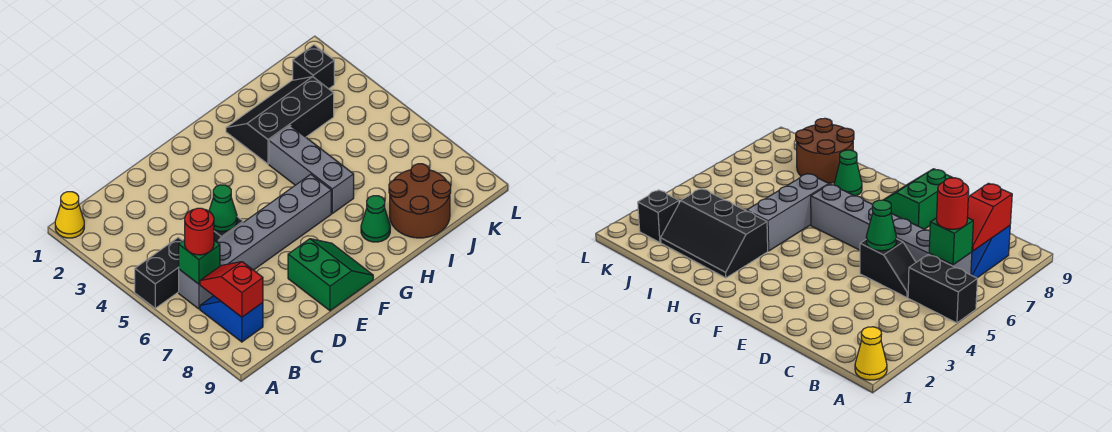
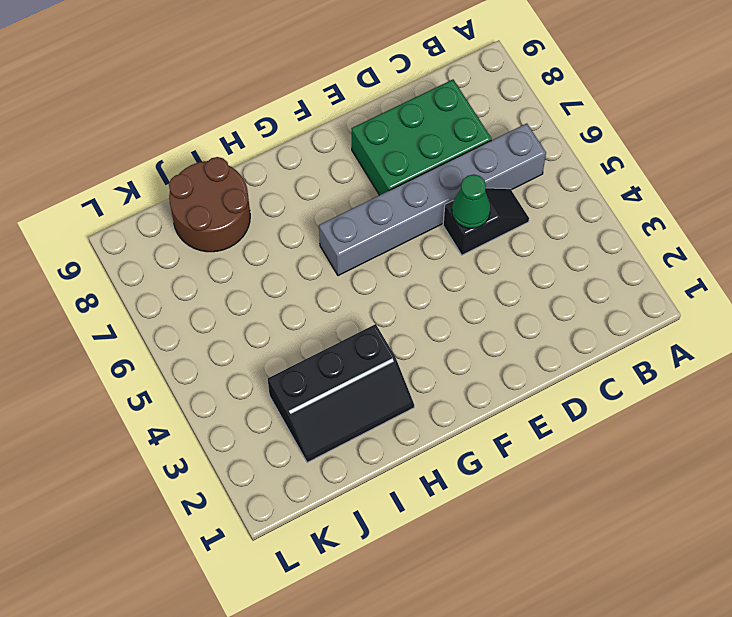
green brick C7:E8 level 1 -> green slope E8:F9 level 1 top E
none -> yellow cone A1 level 1
none -> black brick A5:B5 level 1
none -> blue slope B7:B8 level 1 top 8

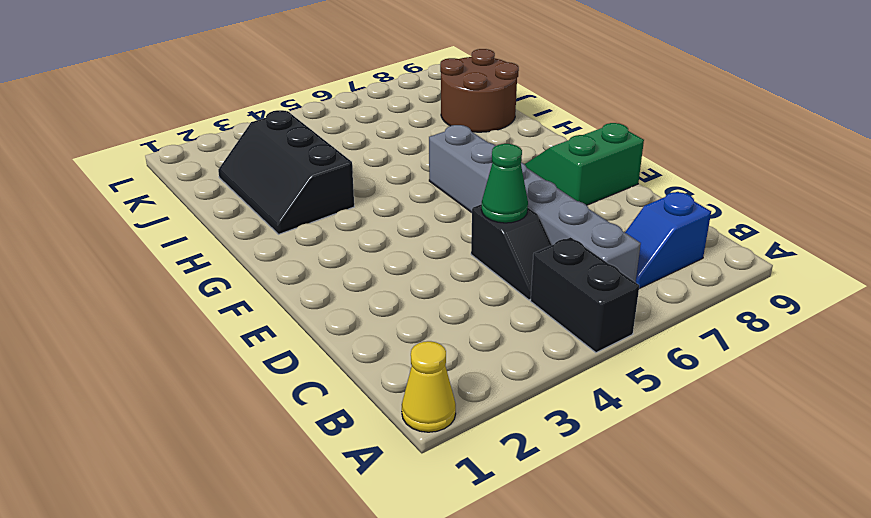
none -> grey brick H4:H6 level 1
none -> green cone H8 level 1
none -> black brick K2 level 1

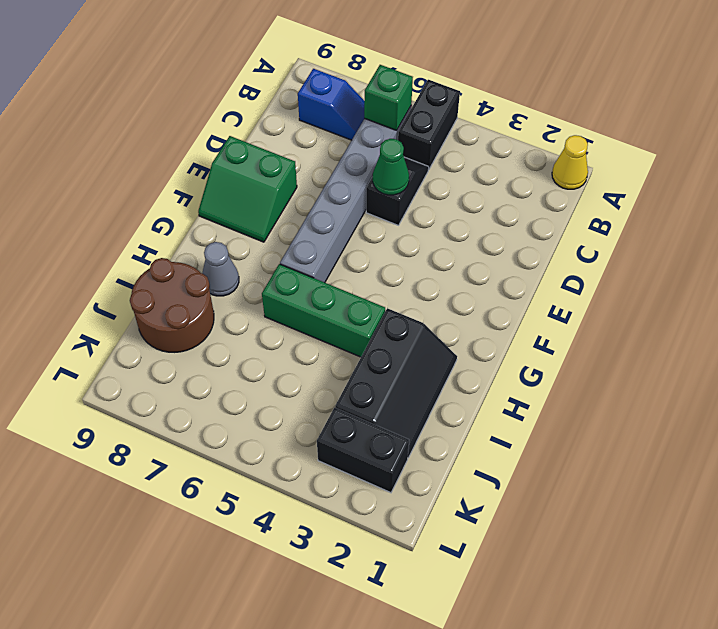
green brick H4:H6 level 1 -> grey brick H4:H6 level 1
grey cone H8 level 1 -> green cone H8 level 1
black brick K2:K3 level 1 -> black brick K2 level 1
none -> red slope B7:B8 level 2 top 8
none -> red round brick B6 level 3

